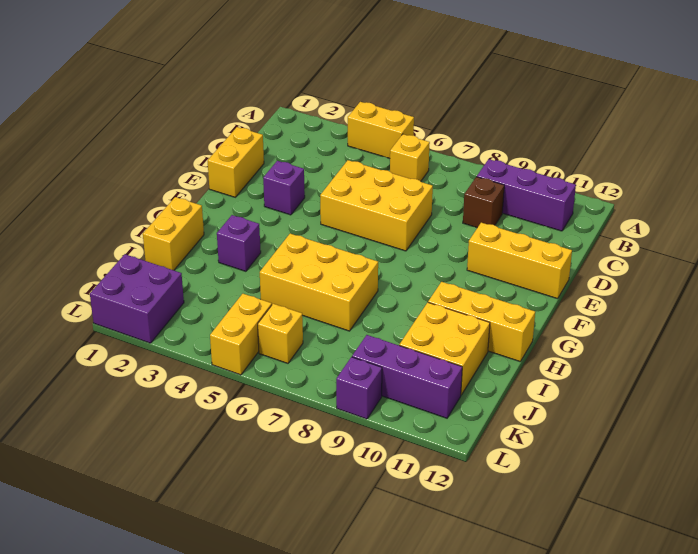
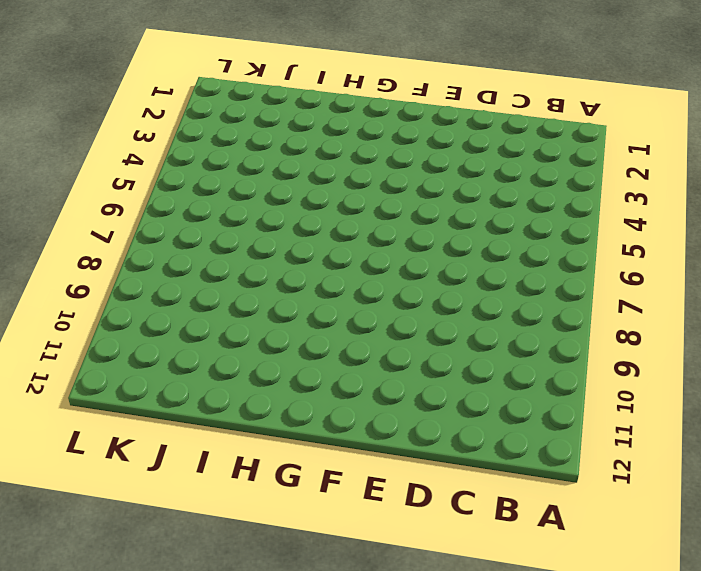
none -> yellow brick A4:A5 level 1
none -> yellow brick B6 level 1
none -> purple brick B9:B11 level 1

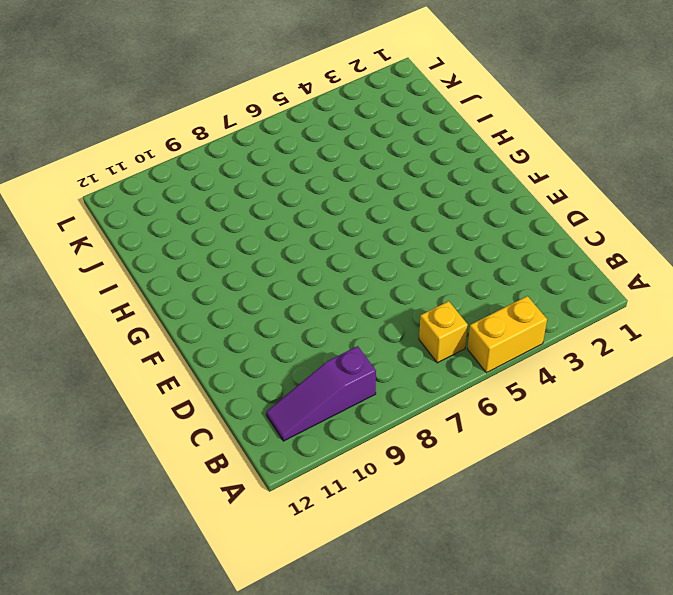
purple slope B9:B11 level 1 top 9 -> purple brick B9:B11 level 1
none -> brown brick C9 level 1
none -> yellow brick D1:E1 level 1
none -> yellow brick D5:E7 level 1

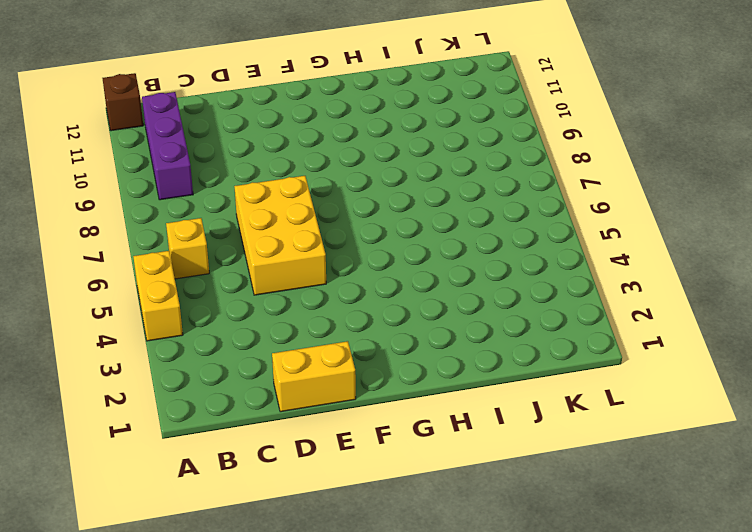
brown brick A12 level 1 -> brown brick C9 level 1
none -> purple brick E3 level 1
none -> yellow brick E10:E12 level 1
none -> yellow brick H1:I1 level 1

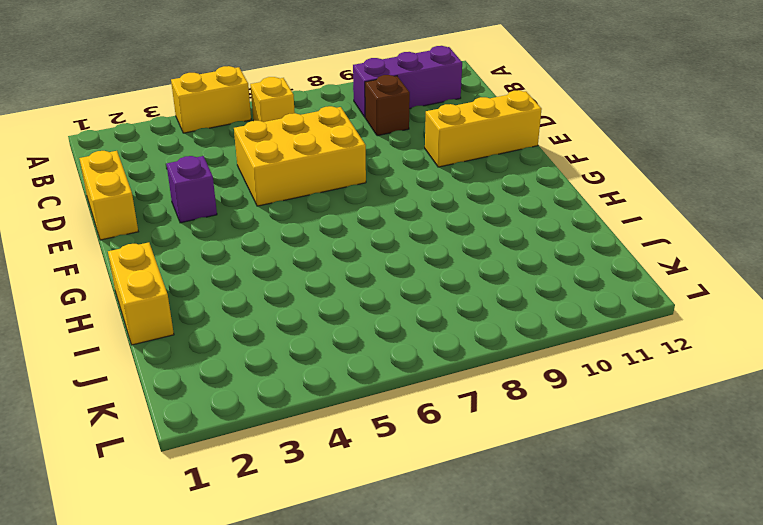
none -> purple brick H3 level 1
none -> yellow brick H5:I7 level 1
none -> yellow brick H10:H12 level 1

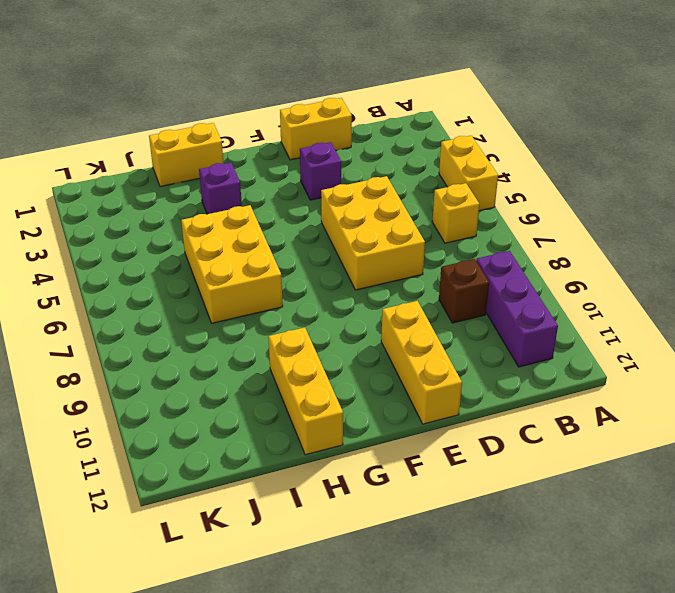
none -> yellow brick I10:J11 level 1
none -> purple brick K1:L2 level 1
none -> yellow brick K5:L5 level 1

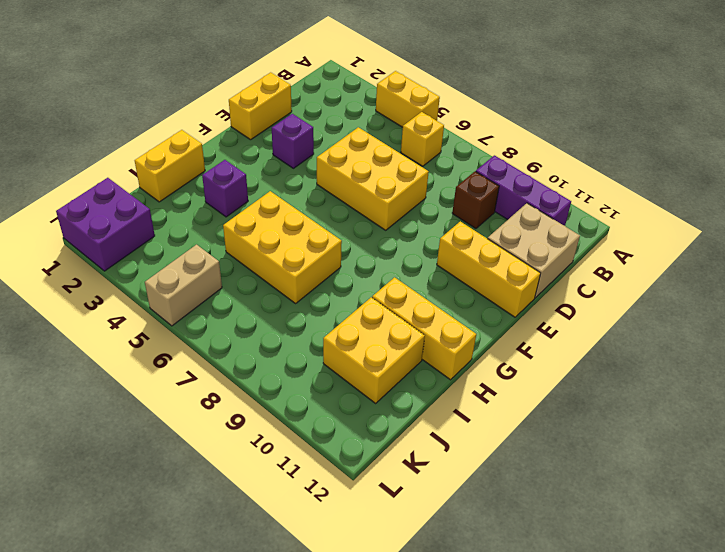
tan brick C11:D12 level 1 -> none
tan brick K5:L5 level 1 -> yellow brick K5:L5 level 1
none -> yellow brick K6 level 1
none -> purple brick K9:K11 level 1
none -> purple brick L9 level 1

